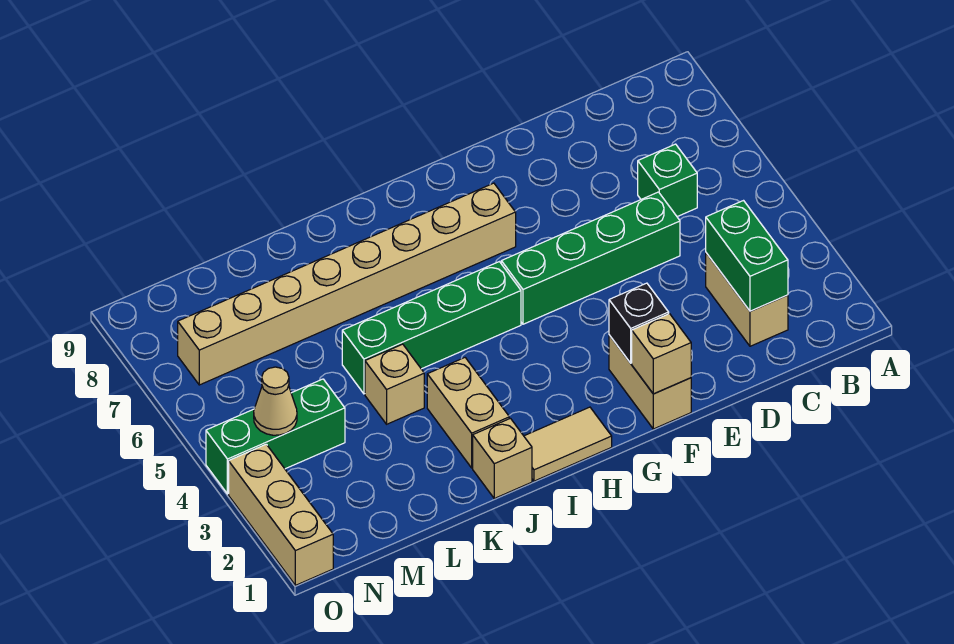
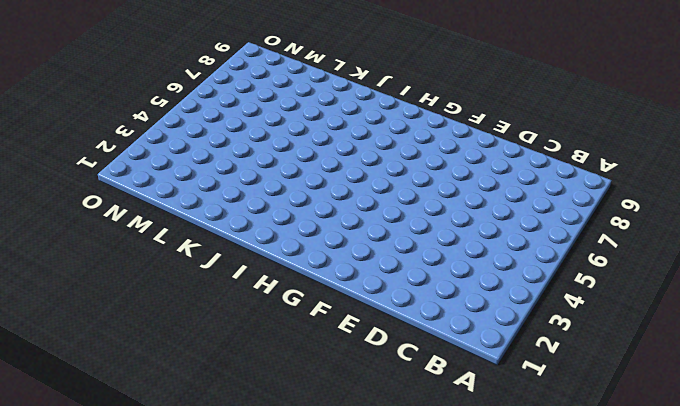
none -> tan brick C2:C3 level 1
none -> green brick C6 level 1
none -> green brick D5:G5 level 1

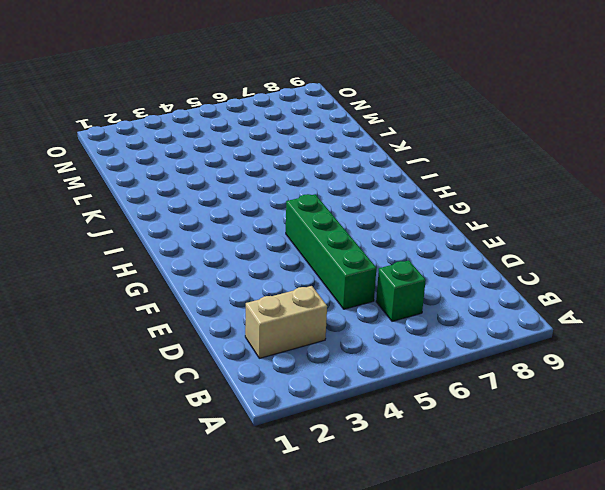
none -> tan brick F1:F2 level 1
none -> tan brick G7:N7 level 1
none -> tan tile H1:I1 level 1

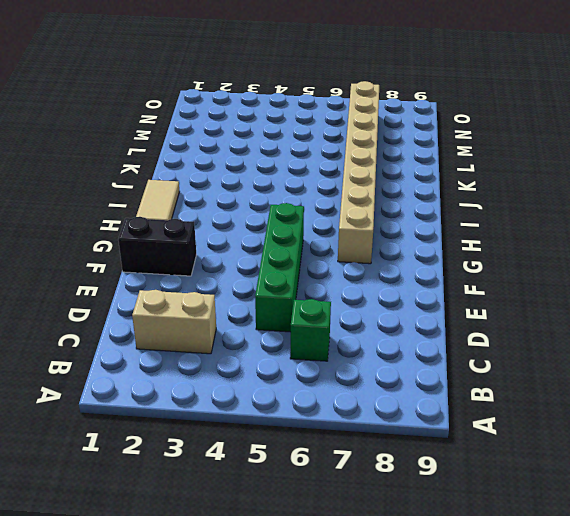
black brick F1:F2 level 1 -> tan brick F1:F2 level 1
none -> green brick H5:K5 level 1
none -> tan brick J1 level 1
none -> tan brick J2:J3 level 1

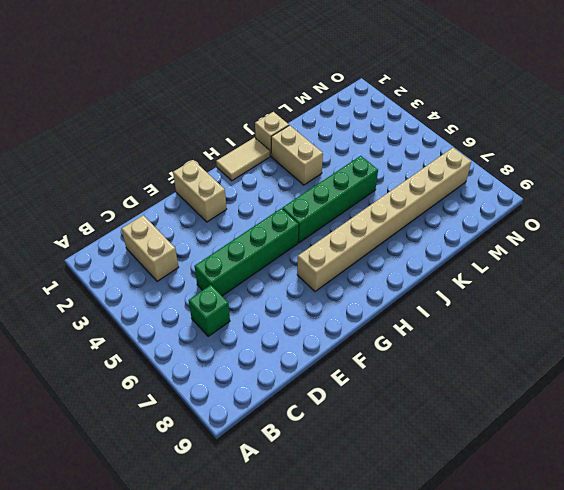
none -> tan brick K4 level 1
none -> green brick M4:O4 level 1
none -> tan brick O1:O3 level 1

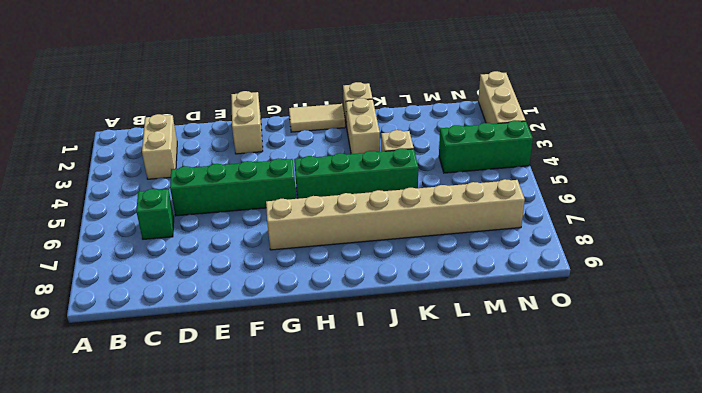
none -> green brick C2:C3 level 2
none -> tan brick F1 level 2
none -> black brick F2 level 2

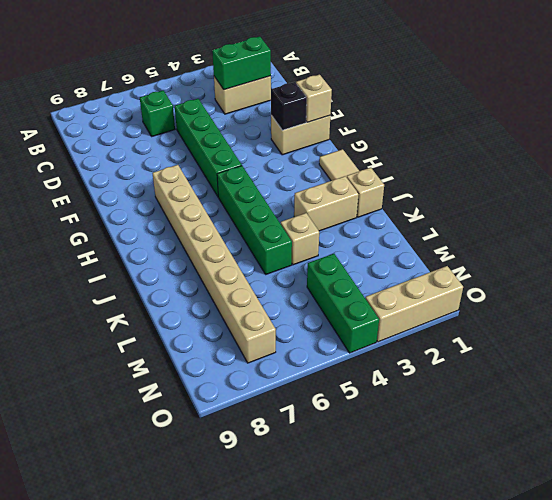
none -> tan cone N4 level 2

